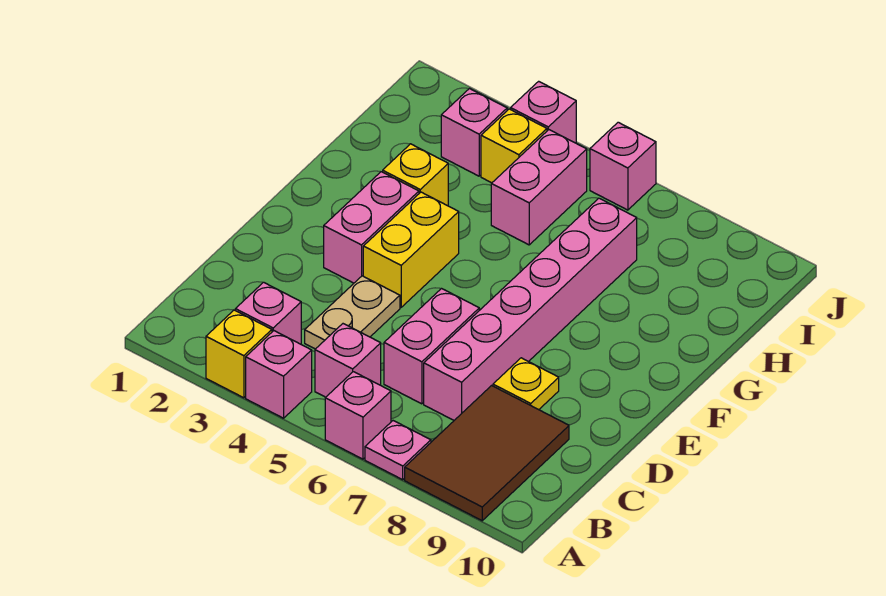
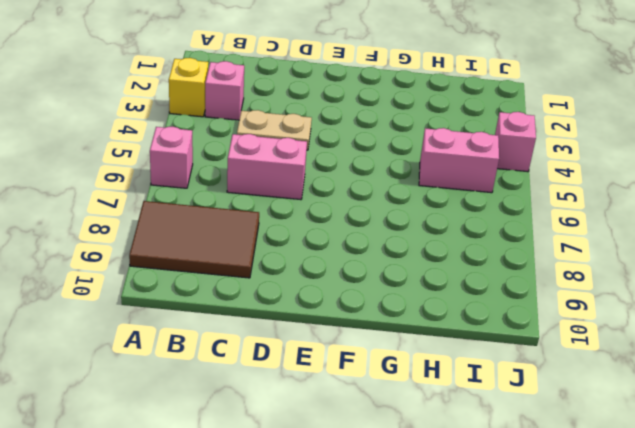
none -> pink brick A4 level 1
none -> pink plate A7 level 1
none -> pink brick B5 level 1

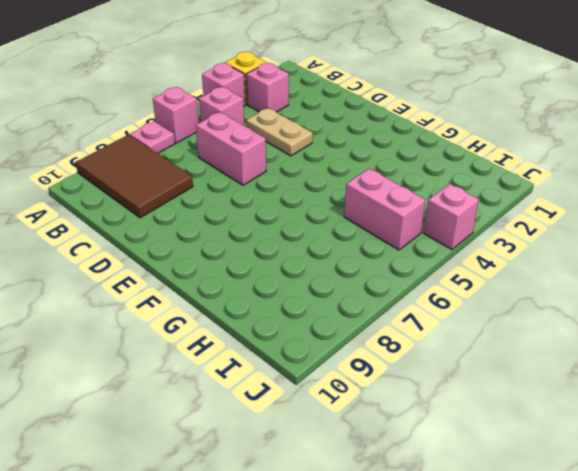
none -> pink brick C7:H7 level 1
none -> yellow plate D8 level 1
none -> pink brick E3:F3 level 1

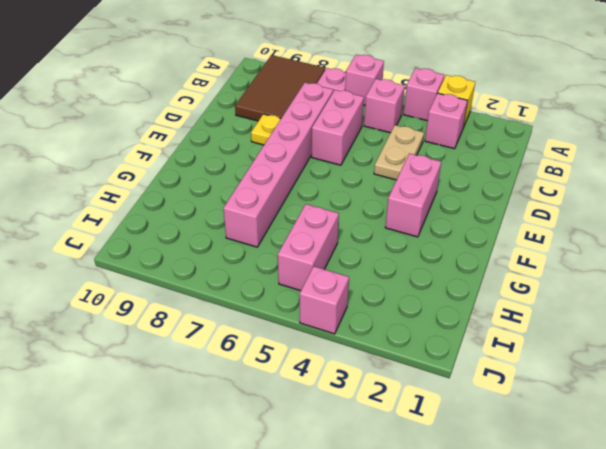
none -> yellow brick E4:F4 level 1
none -> yellow brick G3 level 1
none -> pink brick I3 level 1

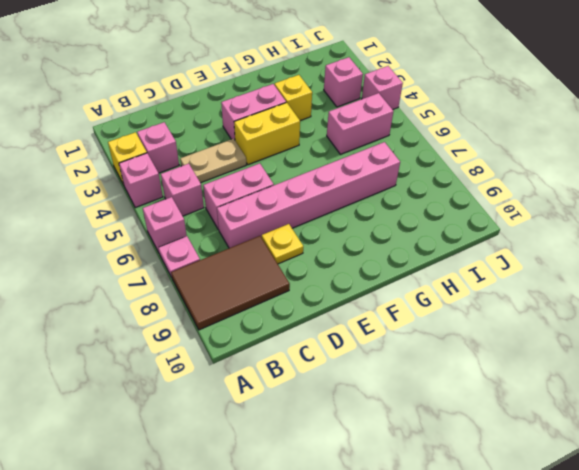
none -> yellow brick I4 level 1
none -> pink brick J6 level 1

